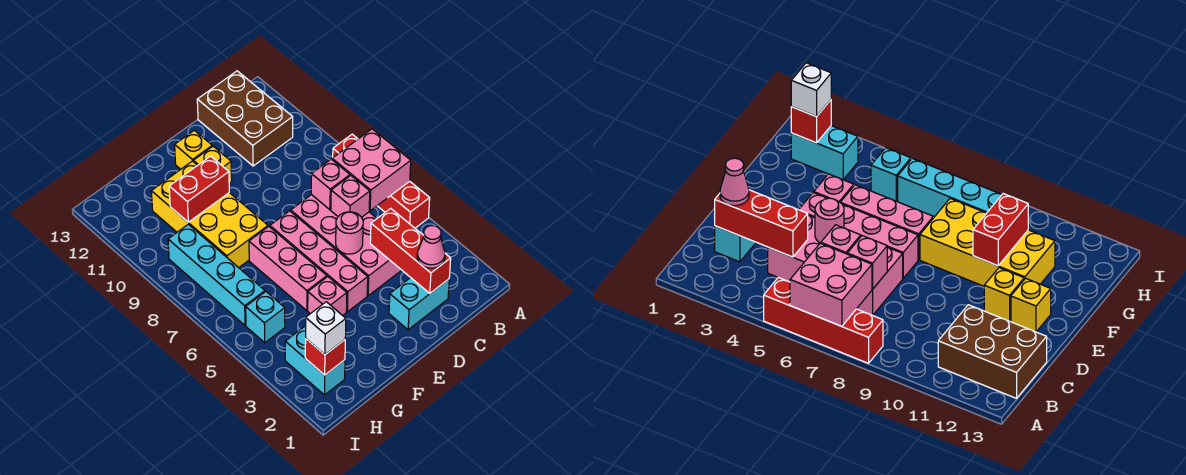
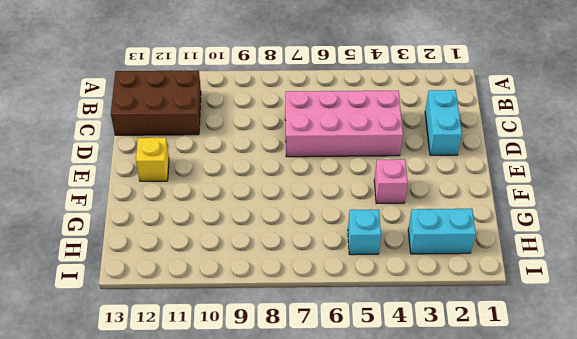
none -> red brick A5:A8 level 1
none -> pink brick E4:E7 level 1
none -> yellow brick E11 level 1

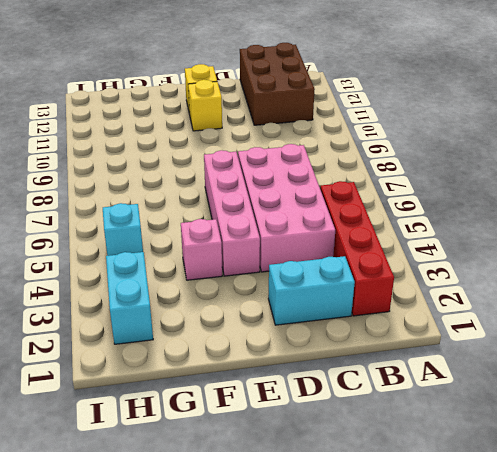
red brick B2:B5 level 1 -> red brick A5:A8 level 1
none -> pink brick F5:F7 level 1
none -> yellow brick F8:G11 level 1
none -> cyan brick H6:H9 level 1

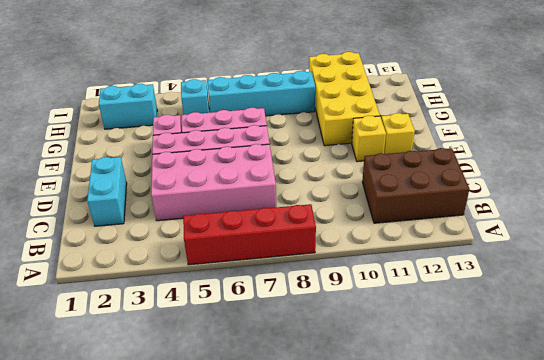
yellow brick F10:I11 level 1 -> yellow brick F8:G11 level 1
none -> pink brick A6:B7 level 2
none -> red brick C2:C4 level 2
none -> pink brick C6 level 2

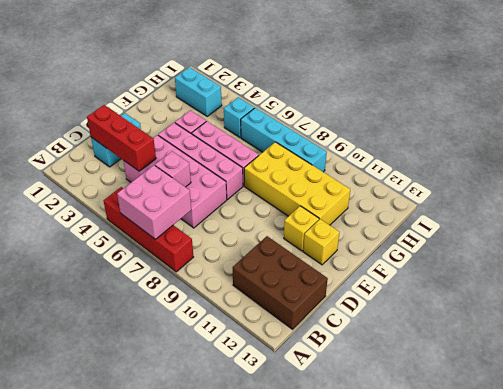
none -> pink brick C7 level 2
none -> pink round brick D5 level 2
none -> red brick F10:G10 level 2

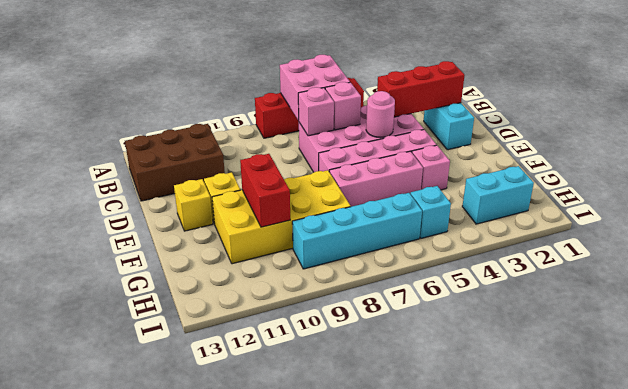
none -> red brick H2 level 2
none -> pink cone C2 level 3
none -> white brick H2 level 3

